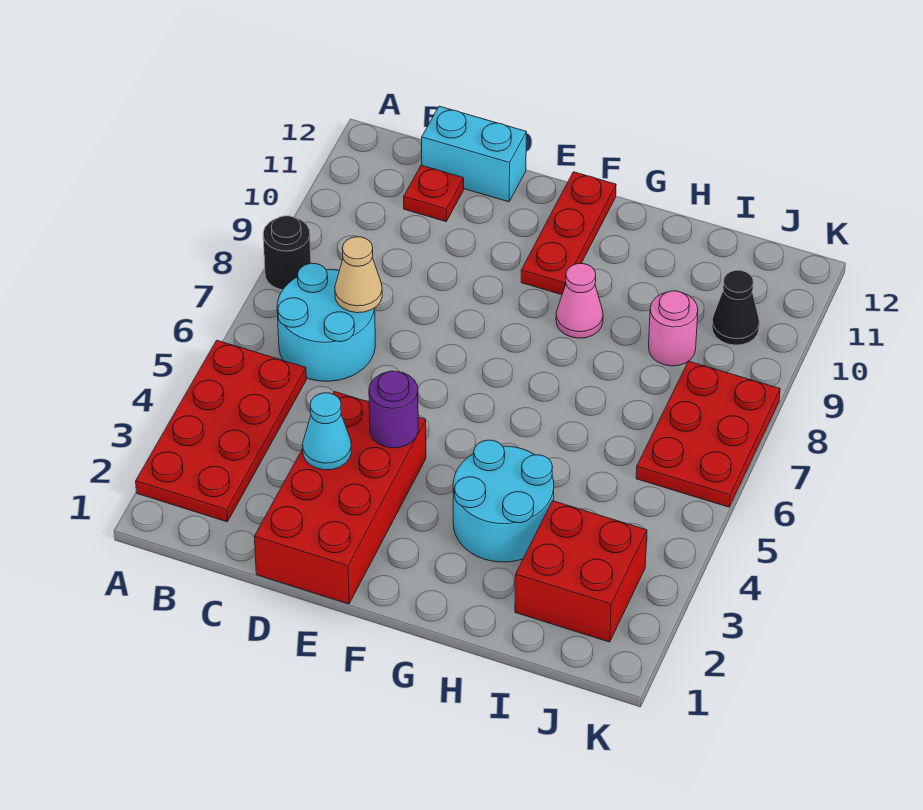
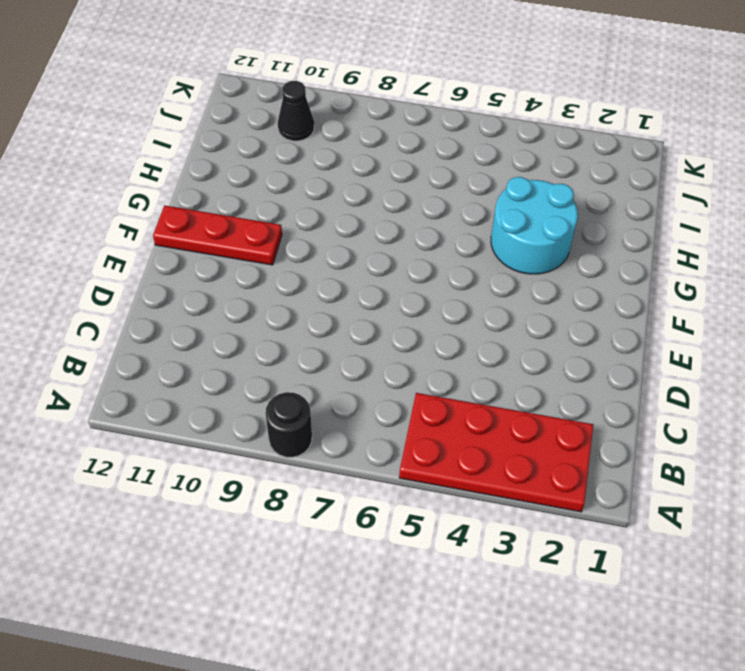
none -> cyan round brick B6:C7 level 1
none -> red plate C11 level 1
none -> cyan brick C12:D12 level 1

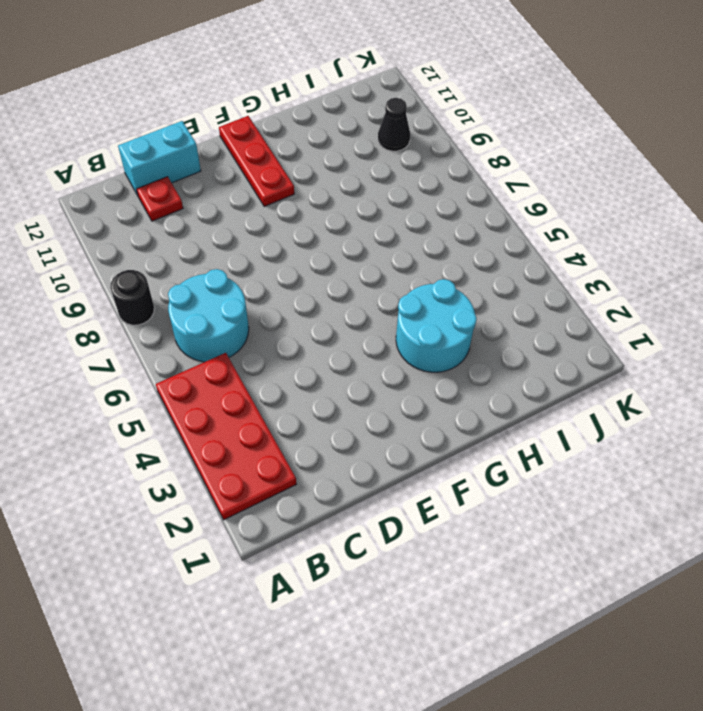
none -> red brick D1:E4 level 1
none -> pink cone G9 level 1
none -> red brick I2:J3 level 1

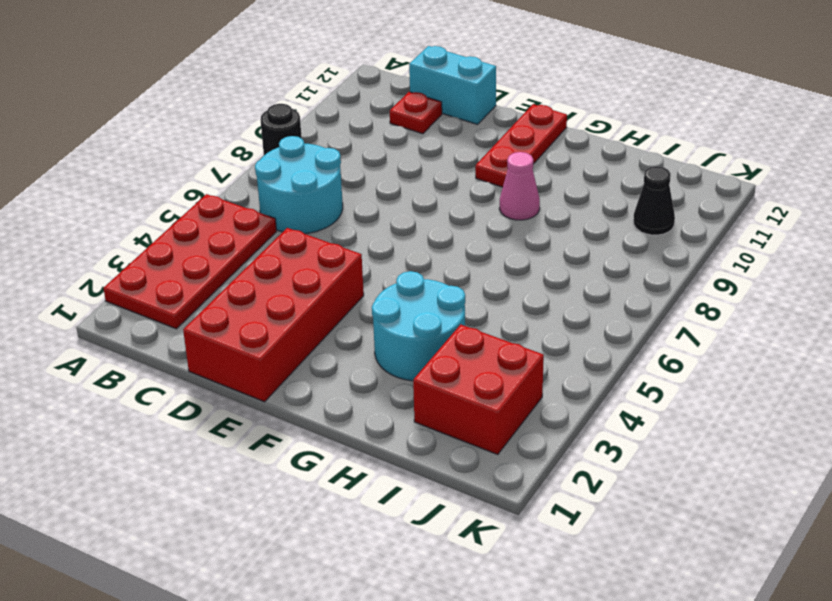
none -> pink round brick I9 level 1
none -> red plate J6:K8 level 1
none -> tan cone C7 level 2

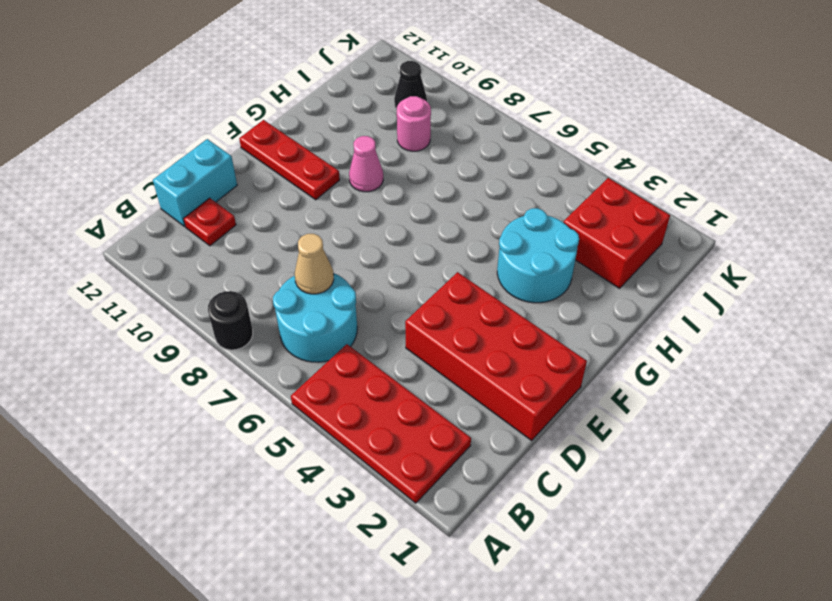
none -> red plate J6:K8 level 1
none -> cyan cone D3 level 2
none -> purple round brick E4 level 2

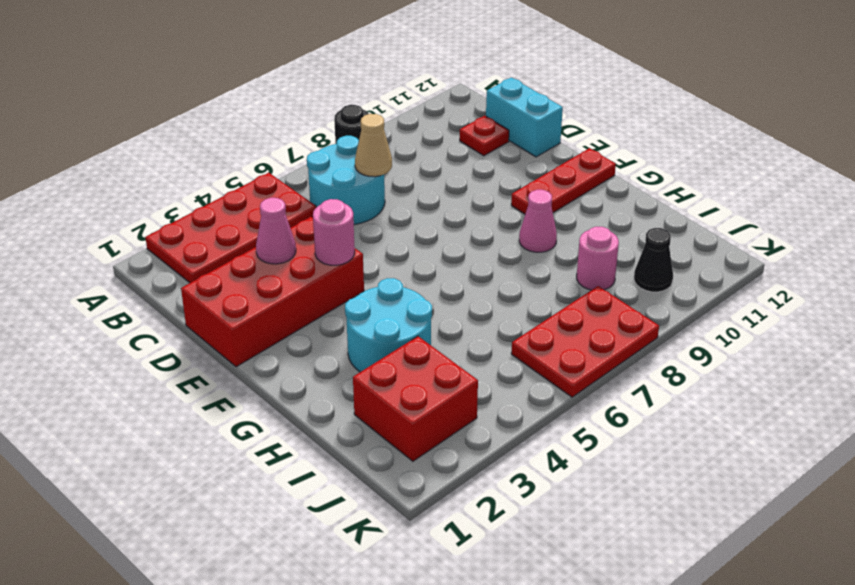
pink cone D3 level 2 -> cyan cone D3 level 2
pink round brick E4 level 2 -> purple round brick E4 level 2

